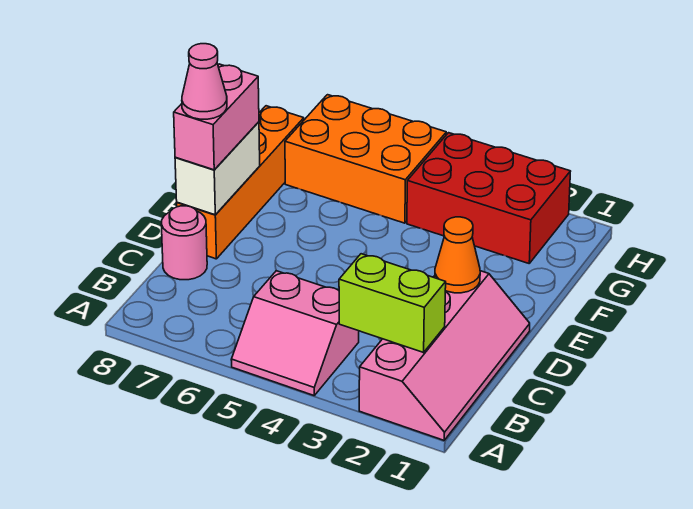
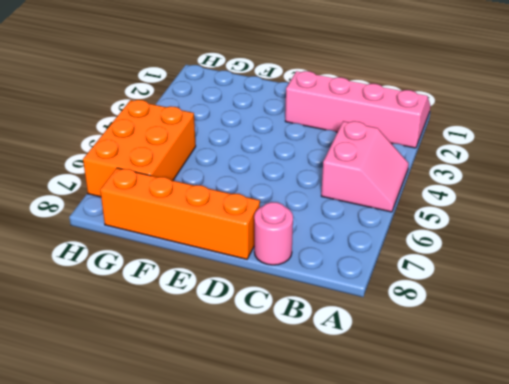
none -> red brick G2:H4 level 1
none -> lime brick B2:B3 level 2

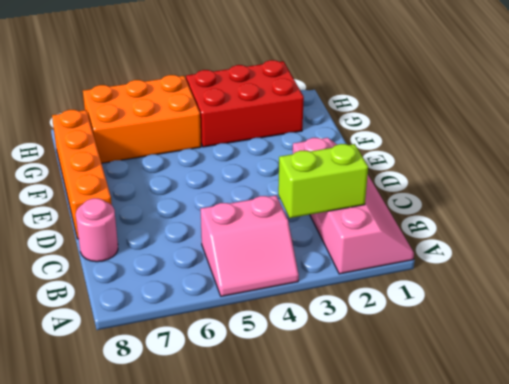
none -> orange cone D2 level 2
none -> white brick D8:E8 level 2

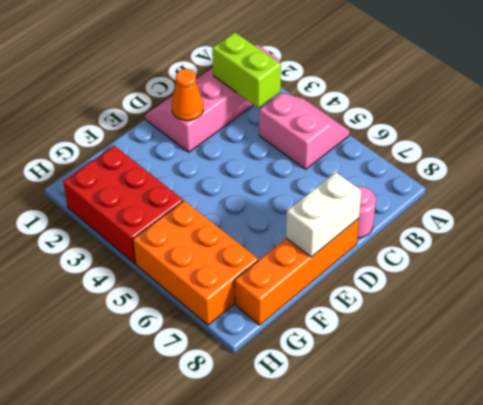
none -> pink brick D8:E8 level 3
none -> pink cone D8 level 4

